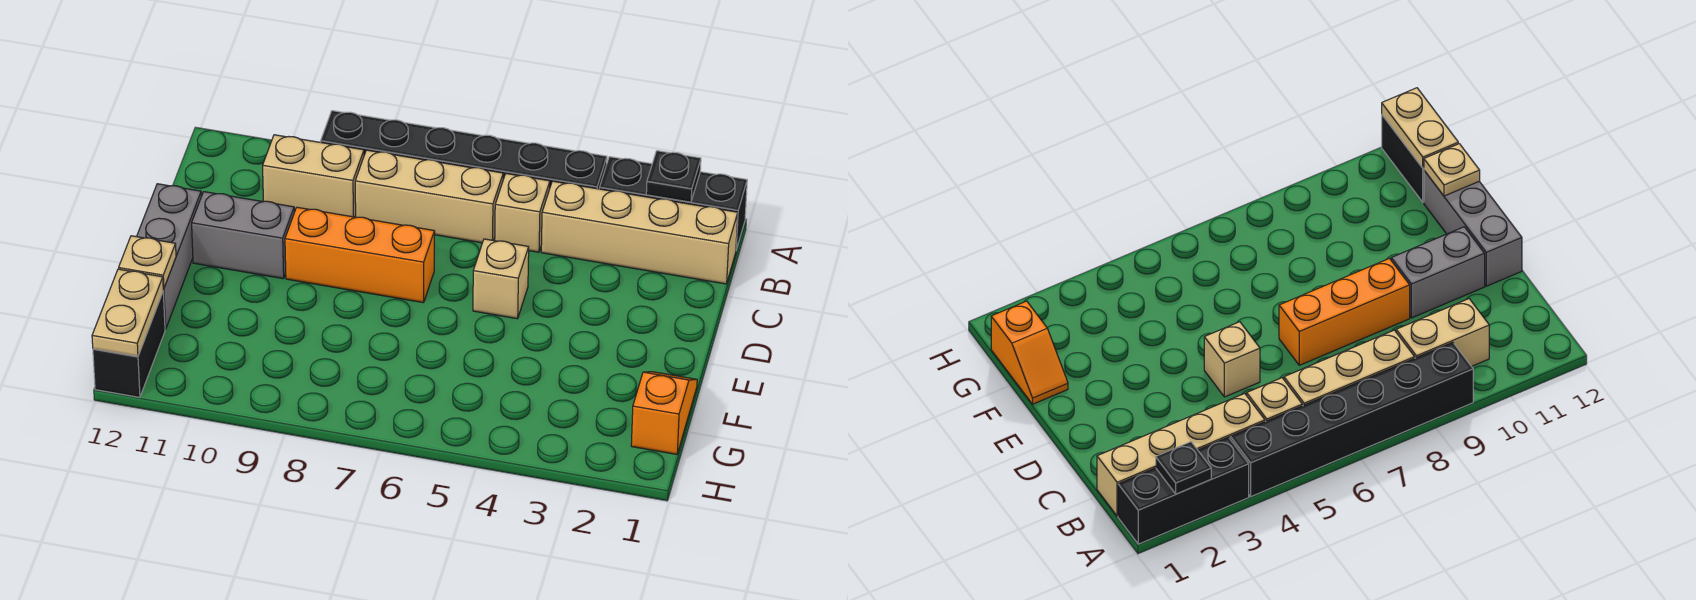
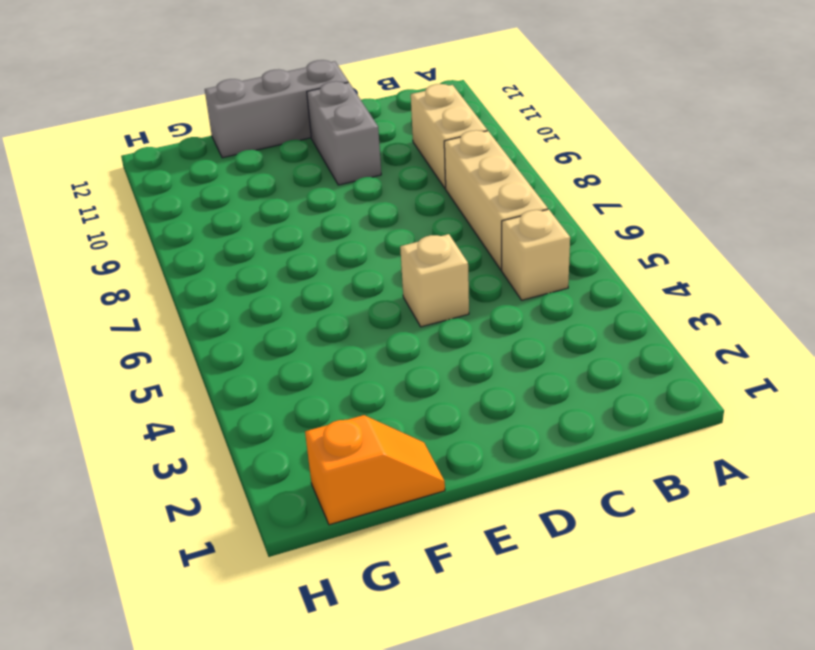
none -> black brick A1:A3 level 1
none -> black brick A4:A9 level 1
none -> tan brick B1:B4 level 1

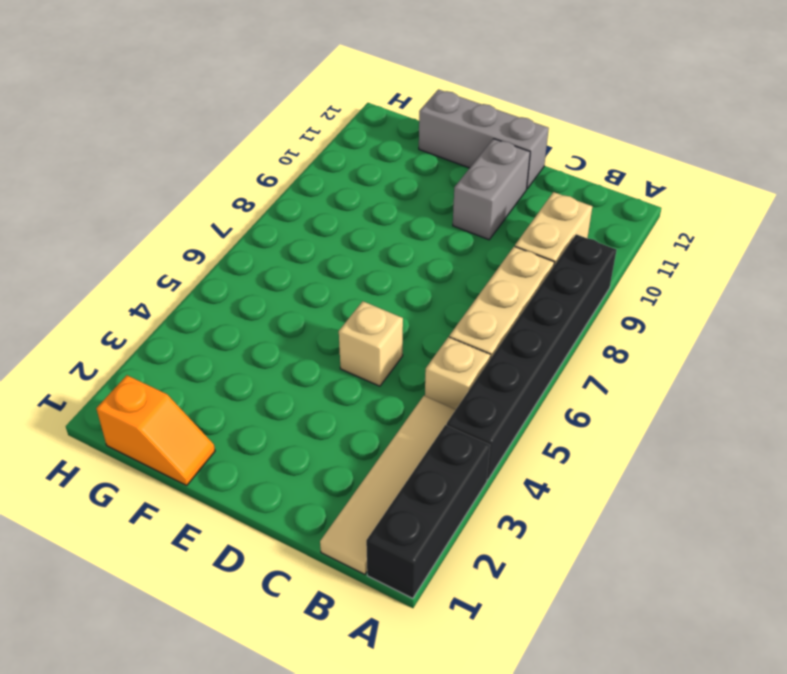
tan tile B1:B4 level 1 -> tan brick B1:B4 level 1
none -> orange brick D7:D9 level 1
none -> black brick G12:H12 level 1
none -> black plate A2 level 2

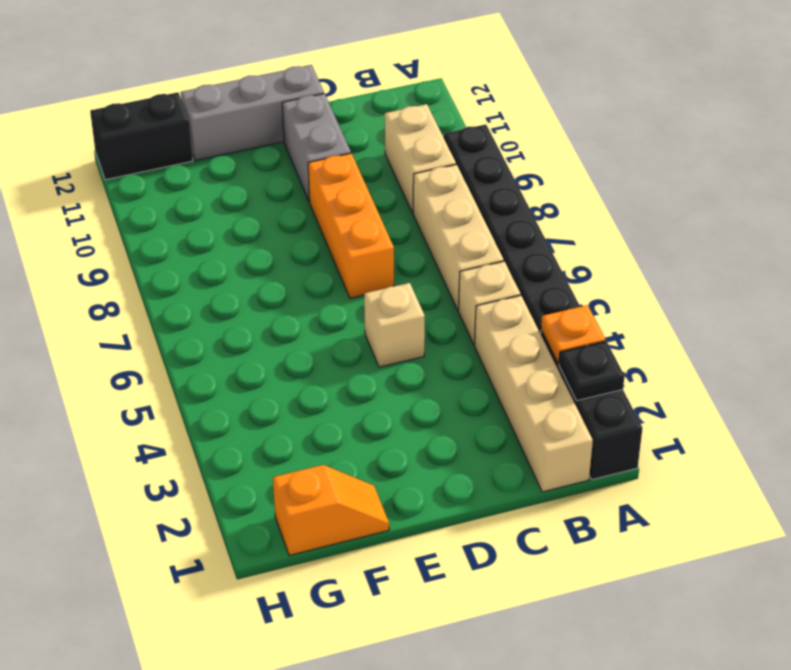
orange plate A3 level 2 -> none
none -> tan plate F12 level 2
none -> tan plate G12:H12 level 2

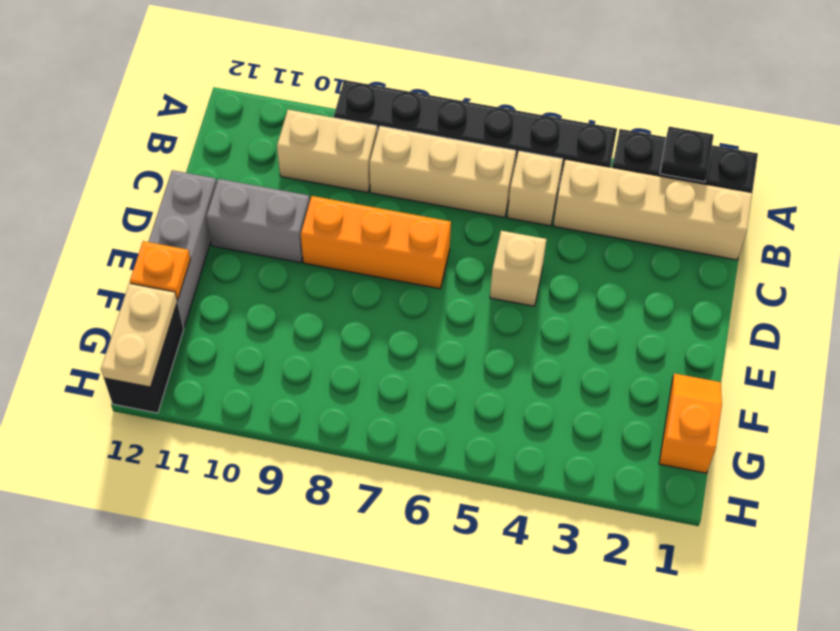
orange plate F12 level 2 -> tan plate F12 level 2

